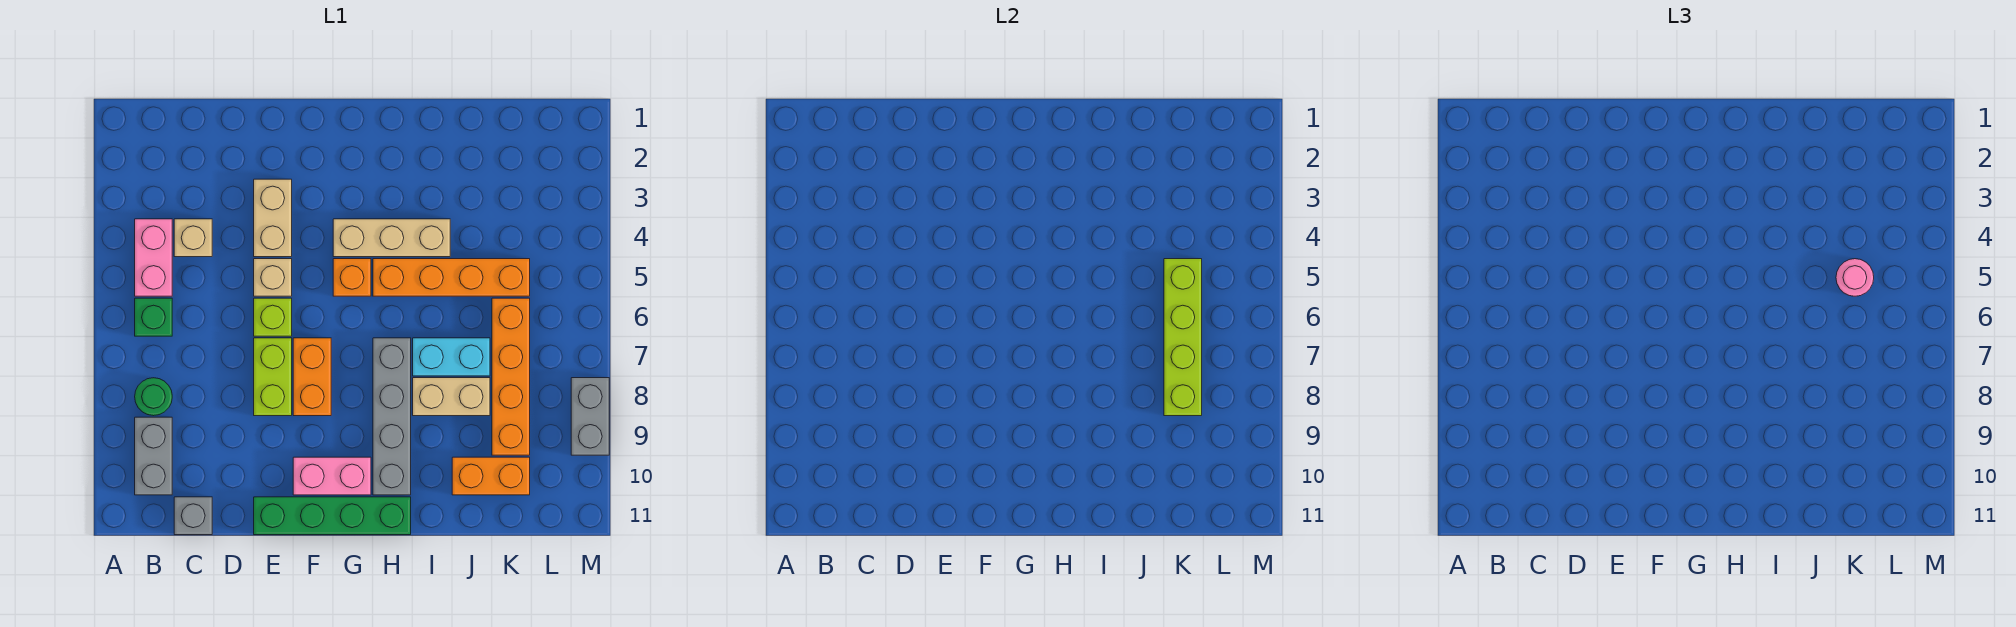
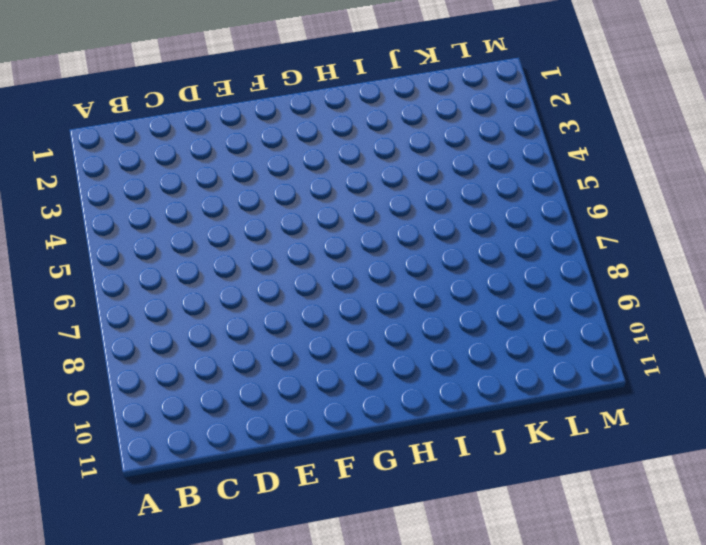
none -> pink brick B4:B5 level 1
none -> green brick B6 level 1
none -> green round brick B8 level 1

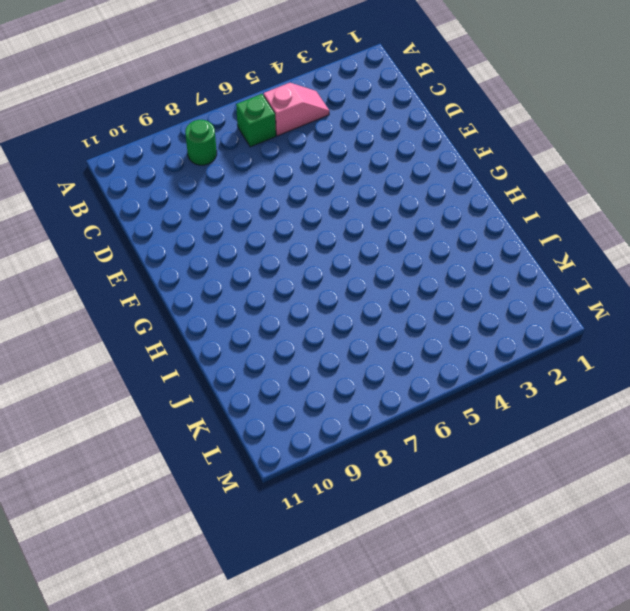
pink slope B4:B5 level 1 top 5 -> pink brick B4:B5 level 1
none -> grey brick B9:B10 level 1
none -> tan brick C4 level 1
none -> grey brick C11 level 1

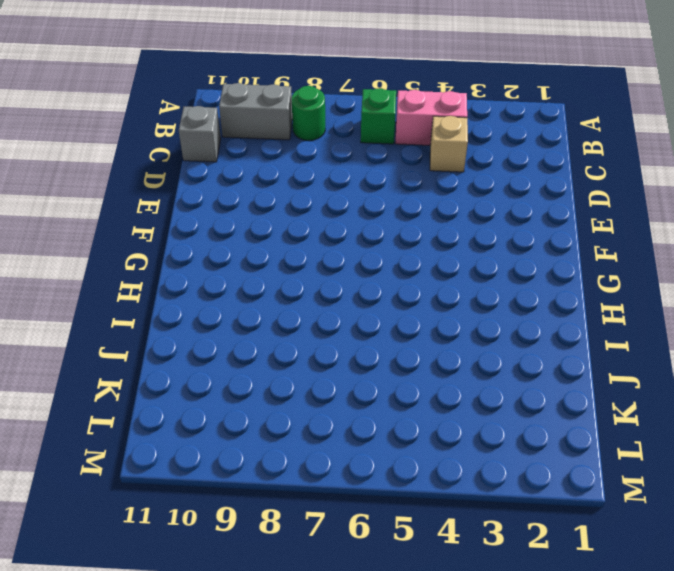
none -> tan brick E3:E4 level 1
none -> tan brick E5 level 1
none -> lime brick E6 level 1

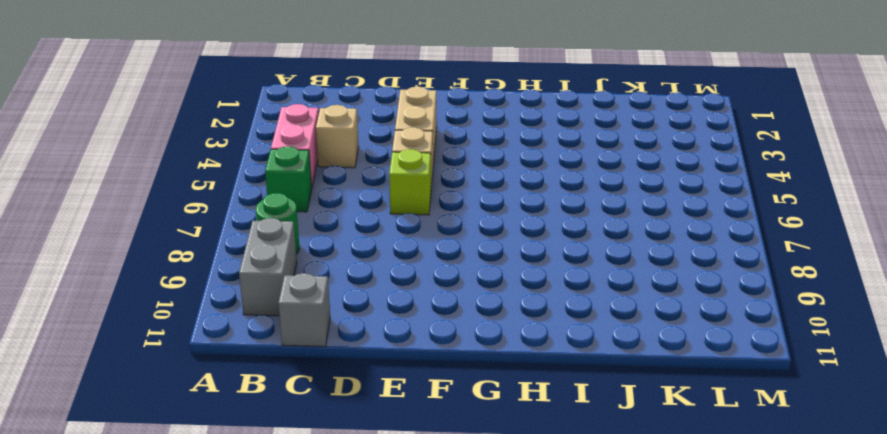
none -> lime brick E7:E8 level 1
none -> green brick E11:H11 level 1
none -> orange brick F7:F8 level 1

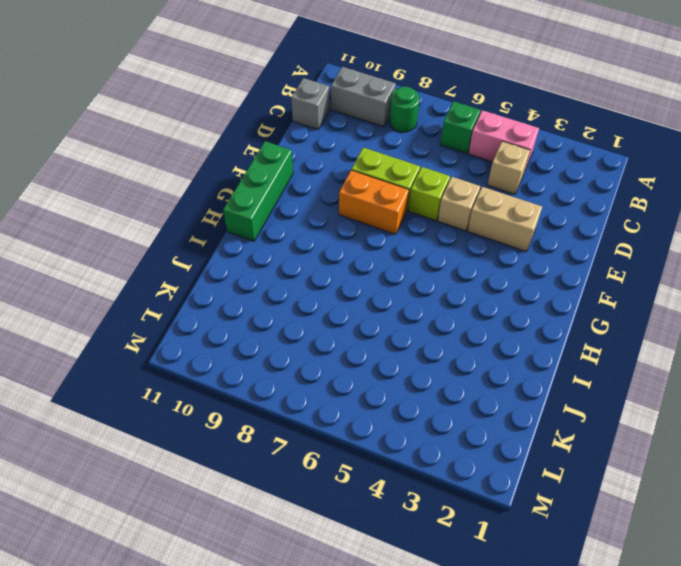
green brick F11:H11 level 1 -> green brick E11:H11 level 1
none -> pink brick F10:G10 level 1
none -> tan brick G4:I4 level 1
none -> orange brick G5 level 1

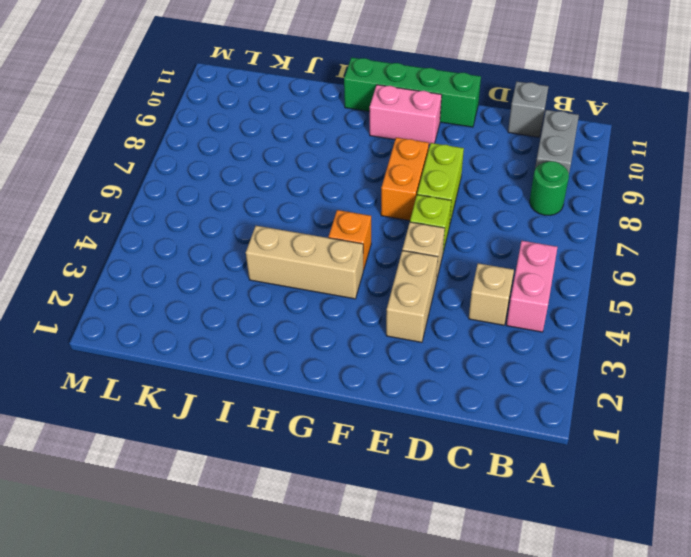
none -> green brick B6 level 1
none -> orange brick H5:K5 level 1
none -> grey brick H7:H10 level 1

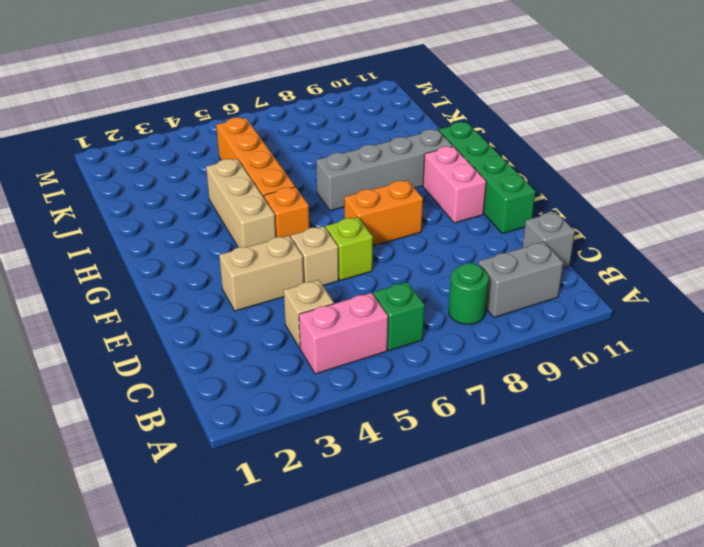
none -> lime brick E7:E8 level 1
none -> cyan brick I7:J7 level 1
none -> tan brick I8:J8 level 1

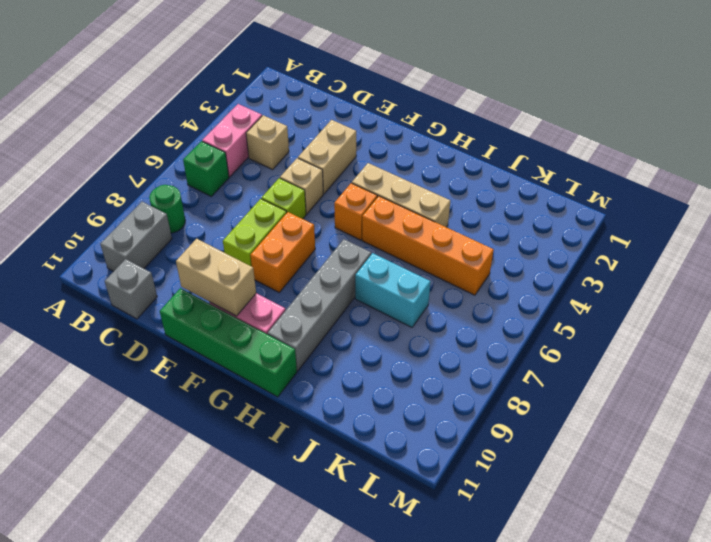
tan brick E10:F10 level 2 -> tan brick I8:J8 level 1
none -> orange brick J10:K10 level 1
none -> orange brick K6:K9 level 1
none -> grey brick M8:M9 level 1

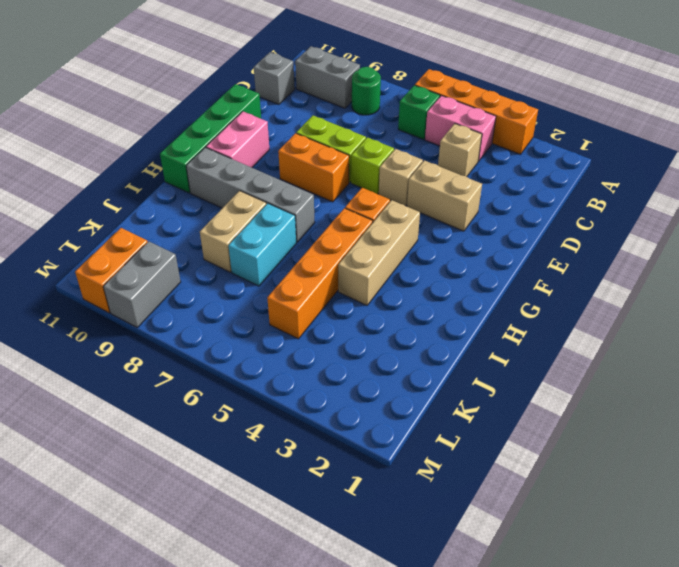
orange brick A3:A6 level 1 -> orange brick K6:K9 level 1
grey brick L9:M9 level 1 -> grey brick M8:M9 level 1
orange brick L10:M10 level 1 -> orange brick J10:K10 level 1
none -> lime brick K5:K8 level 2
none -> pink round brick K5 level 3

